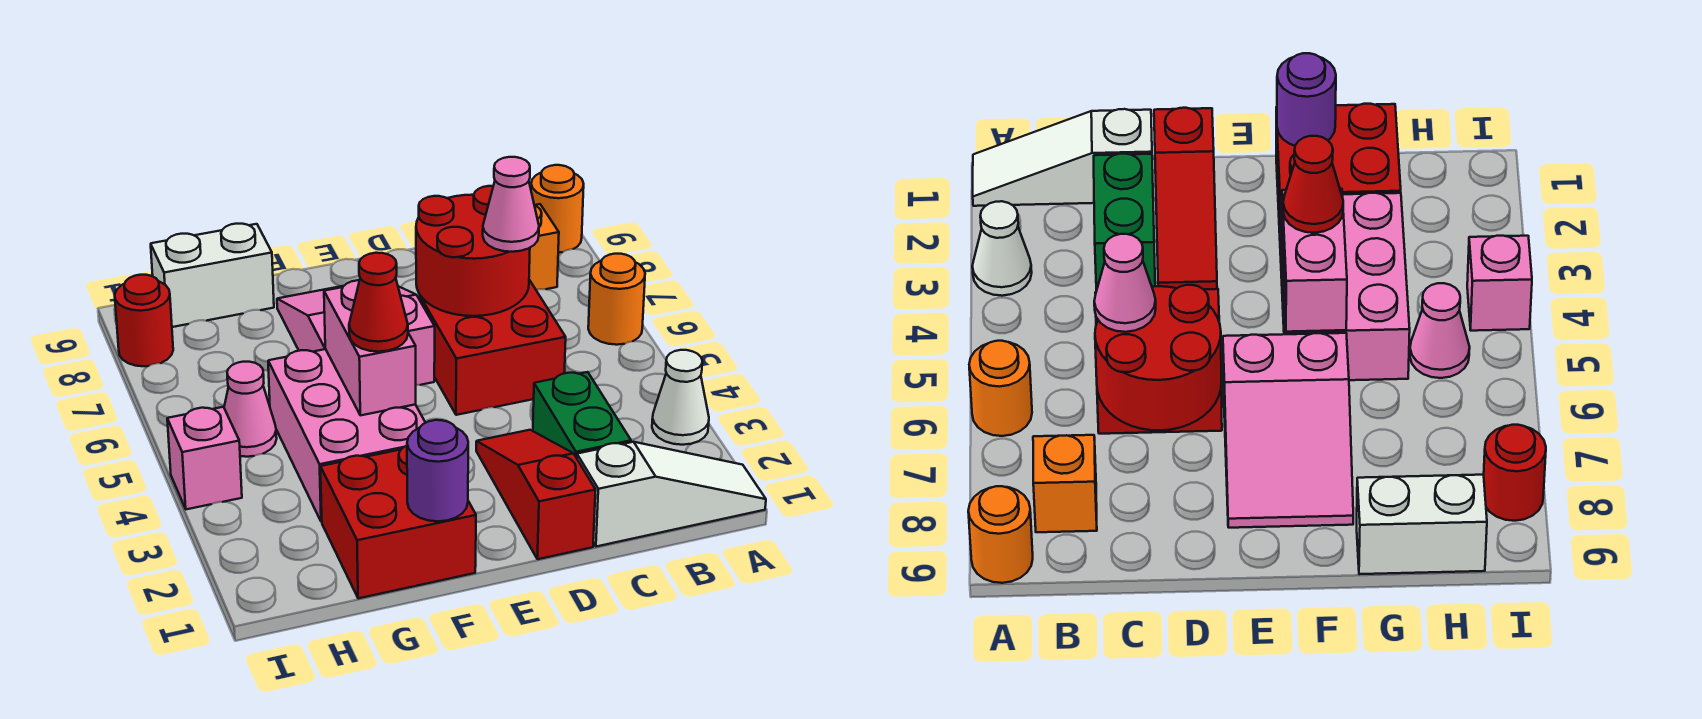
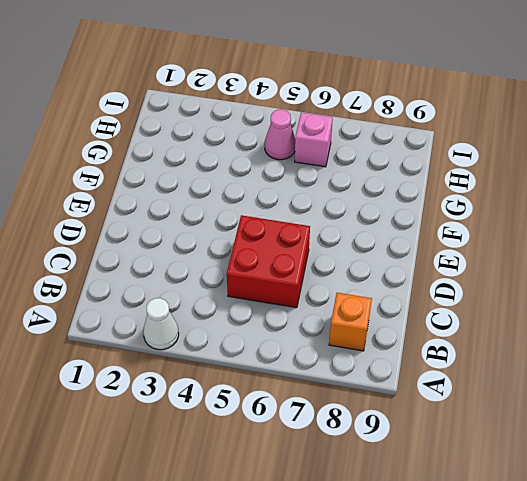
pink brick H6 level 1 -> pink brick I4 level 1
none -> white slope A1:C1 level 1 top C
none -> orange round brick A6 level 1
none -> orange round brick A9 level 1

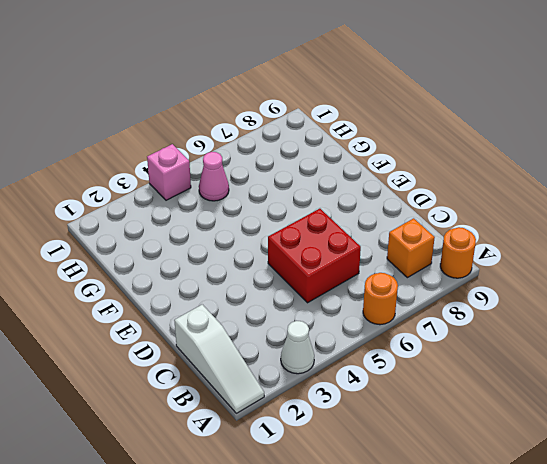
none -> green brick C2:C3 level 1
none -> red slope D1:D3 level 1 top 1
none -> pink slope E6:F8 level 1 top 6

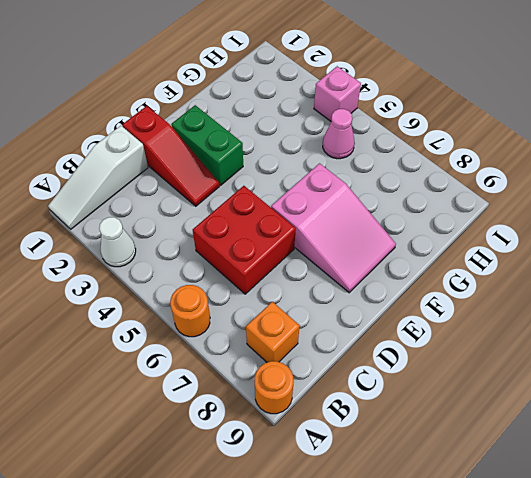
green brick E2:E3 level 1 -> green brick C2:C3 level 1
none -> red brick F1:G2 level 1
none -> pink brick F3:G5 level 1
none -> white brick G9:H9 level 1

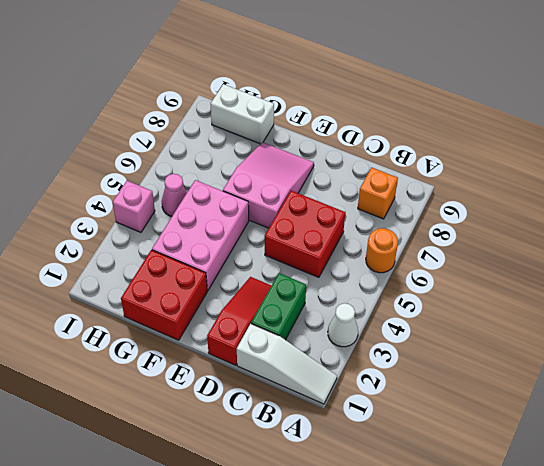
none -> orange round brick A9 level 1
none -> red round brick I8 level 1
none -> red round brick C6:D7 level 2

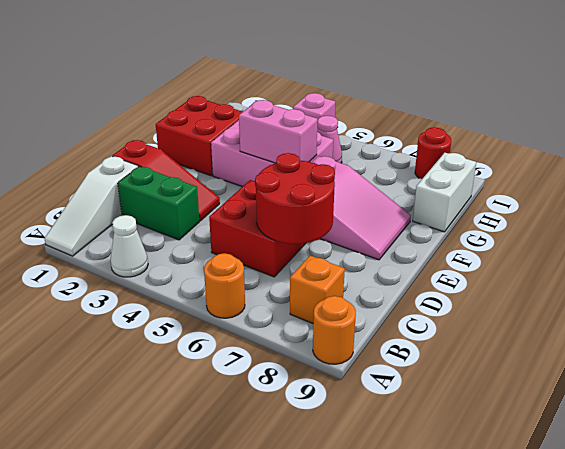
none -> purple round brick F1 level 2
none -> pink cone C6 level 3
none -> red cone F4 level 3

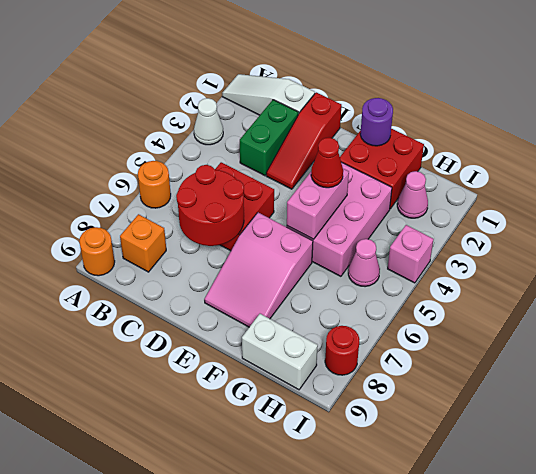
pink cone H2 level 1 -> pink cone C6 level 3

